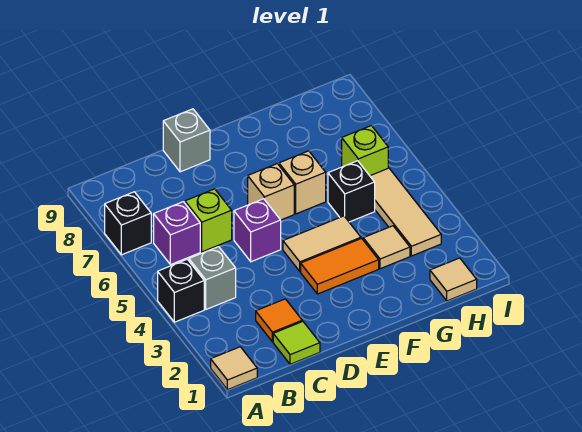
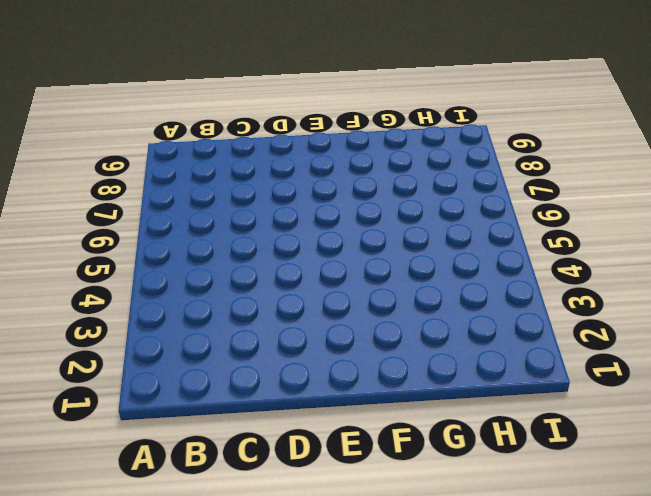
none -> tan tile A1 level 1
none -> black brick A4 level 1
none -> black brick A7 level 1

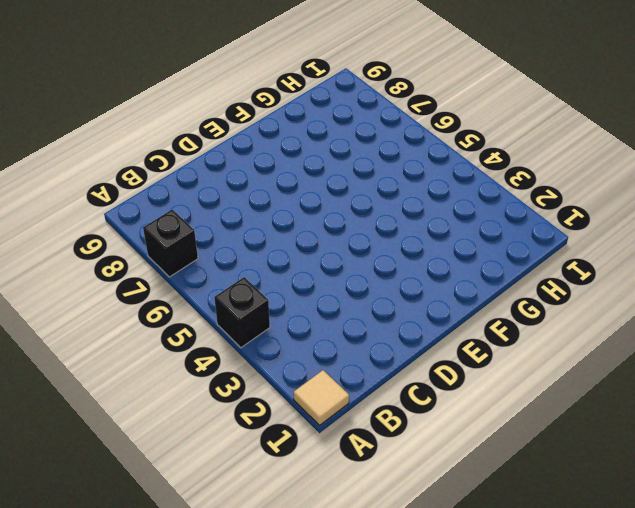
none -> grey brick B4 level 1
none -> purple brick B6 level 1
none -> lime tile C1 level 1

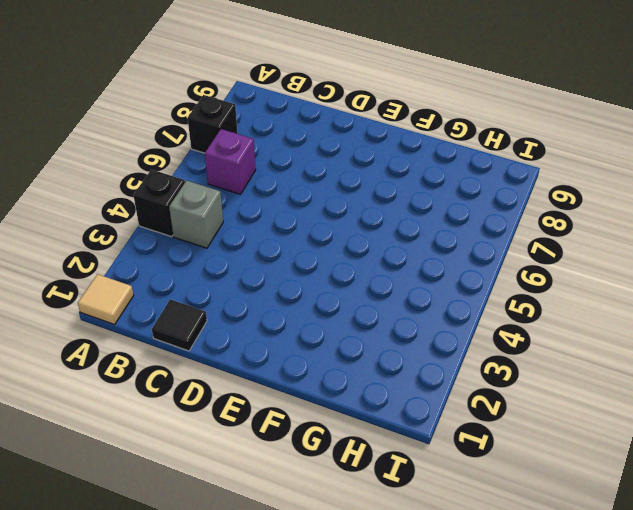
black tile C1 level 1 -> lime tile C1 level 1
none -> orange tile C2 level 1
none -> lime brick C6 level 1
none -> purple brick D5 level 1

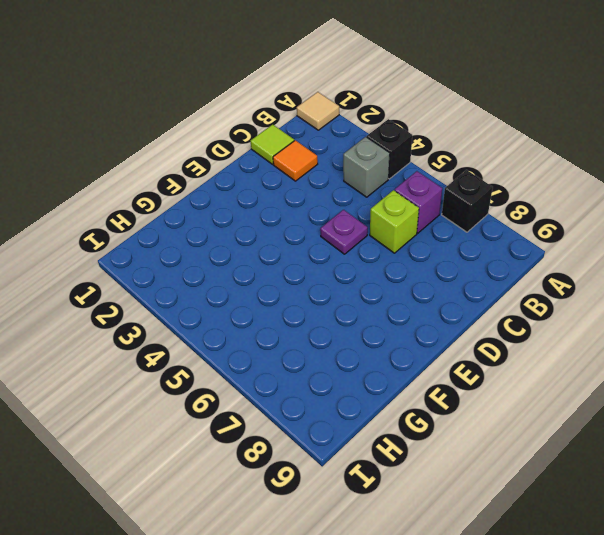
purple plate D5 level 1 -> purple brick D5 level 1
none -> grey brick D9 level 1
none -> orange tile E3:F3 level 1
none -> tan tile E4:F4 level 1

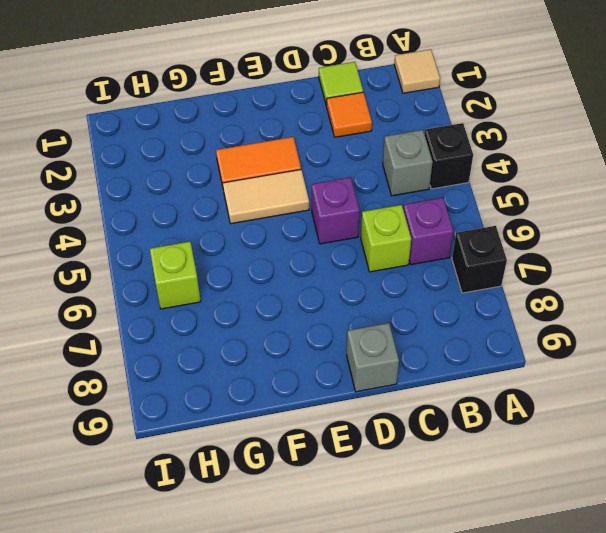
none -> tan brick E6 level 1
none -> tan brick F6 level 1
none -> tan tile G3 level 1

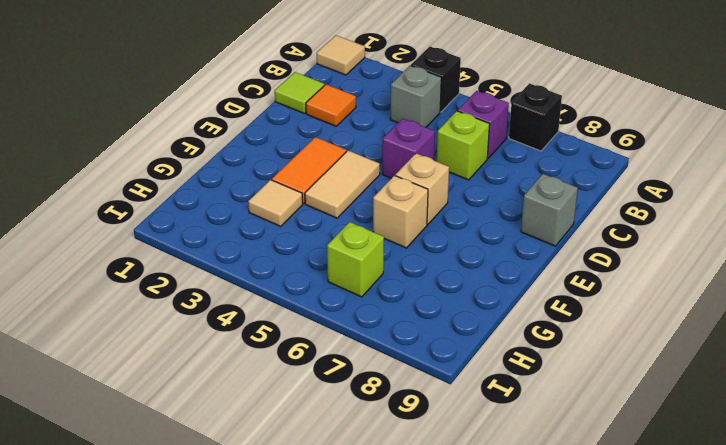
none -> black brick G5 level 1
none -> tan tile H1 level 1
none -> tan tile H3:H5 level 1

